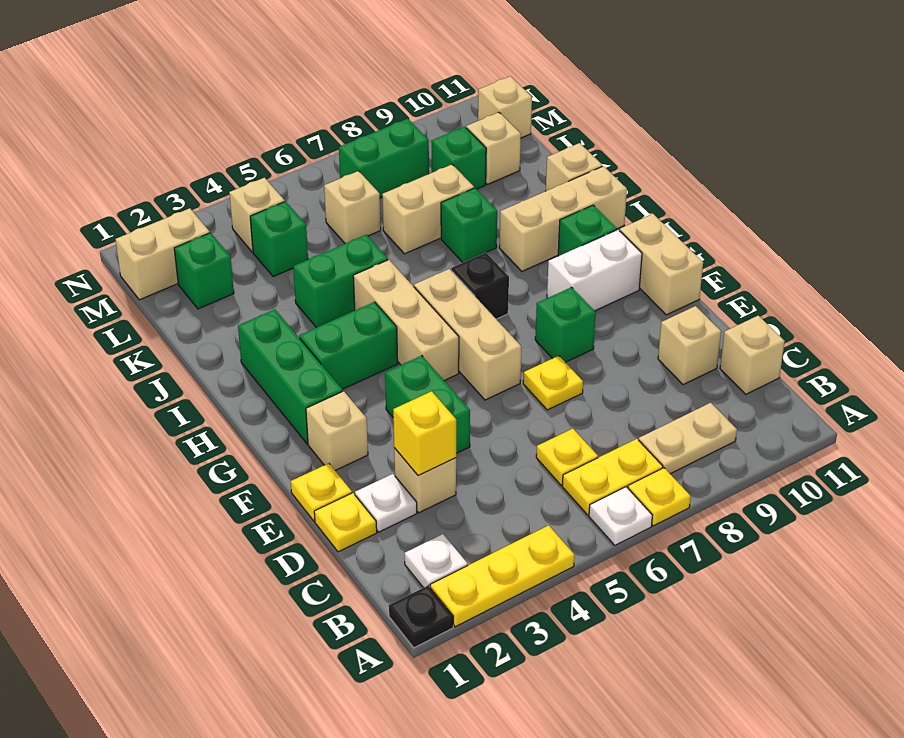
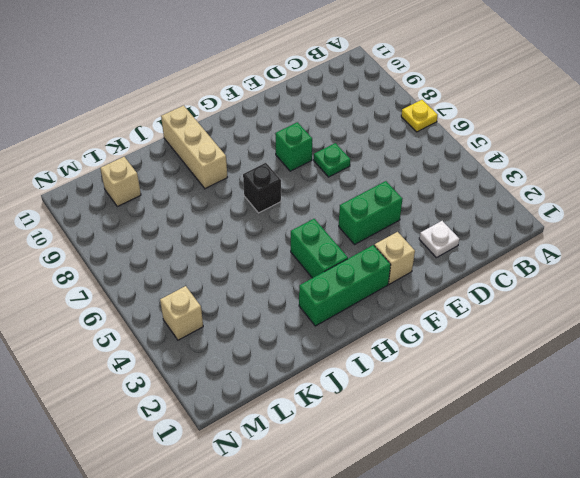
green plate E7 level 1 -> yellow plate E7 level 1
none -> black plate A1 level 1
none -> yellow plate A2:A4 level 1
none -> white plate A6 level 1
none -> white plate B2 level 1

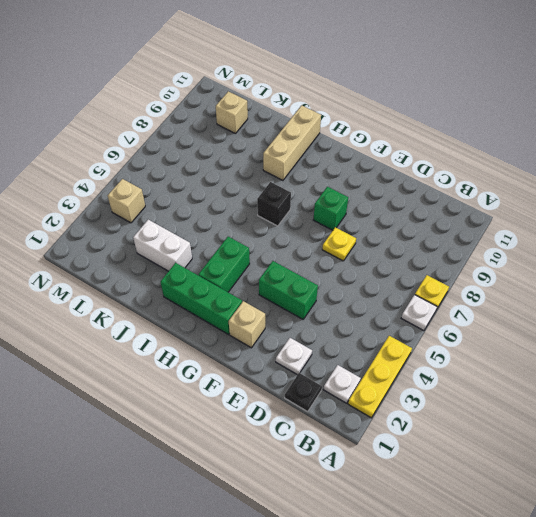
black plate C1 level 1 -> black plate A1 level 1
white brick J3:K3 level 1 -> white brick G9:G10 level 1
none -> yellow plate B6:B7 level 1
none -> tan plate B8:B9 level 1
none -> yellow plate C6 level 1
none -> tan brick C11 level 1

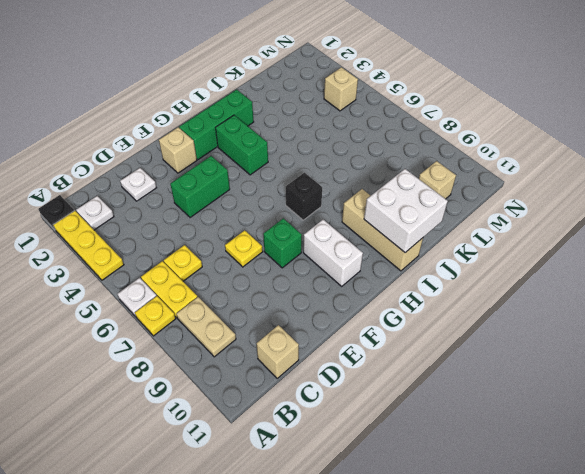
white brick I10:J11 level 2 -> none
none -> yellow plate D1 level 1
none -> tan brick D3 level 1
none -> tan brick D10 level 1
none -> yellow plate E1 level 1

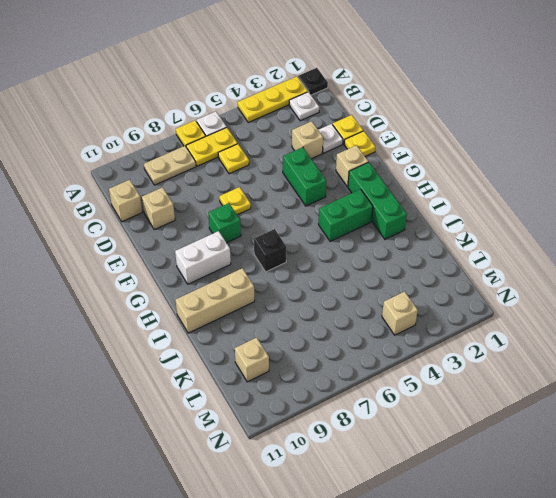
none -> tan brick F6:H6 level 1
none -> tan brick F11:G11 level 1
none -> tan brick G5:I5 level 1
none -> green brick H10 level 1

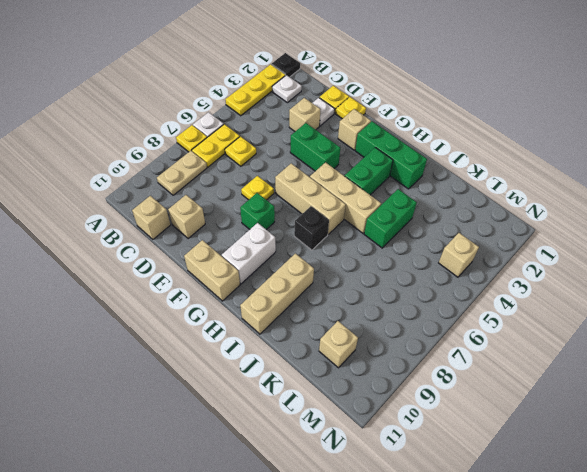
none -> green brick H10 level 1
none -> green brick J8 level 1
none -> tan brick J11 level 1
none -> tan brick K7:K8 level 1

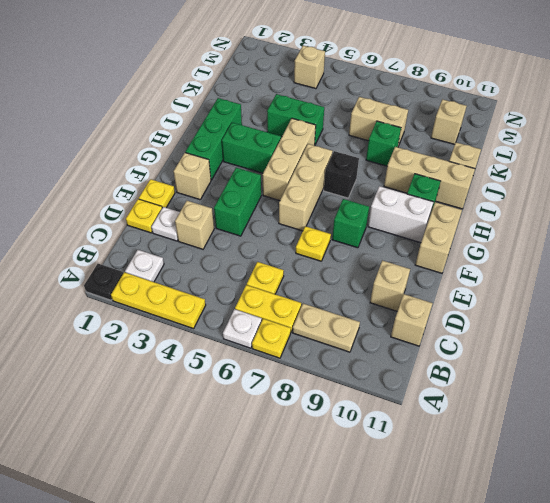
none -> green brick L2 level 1
none -> green brick L4 level 1
none -> tan brick L6 level 1
none -> green brick L9 level 1

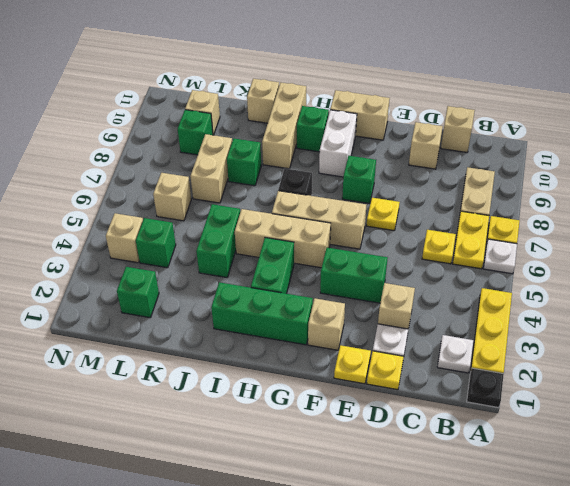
none -> tan brick M1:M2 level 1
none -> green brick M7:M8 level 1
none -> tan brick M11 level 1
none -> yellow brick D3 level 2

